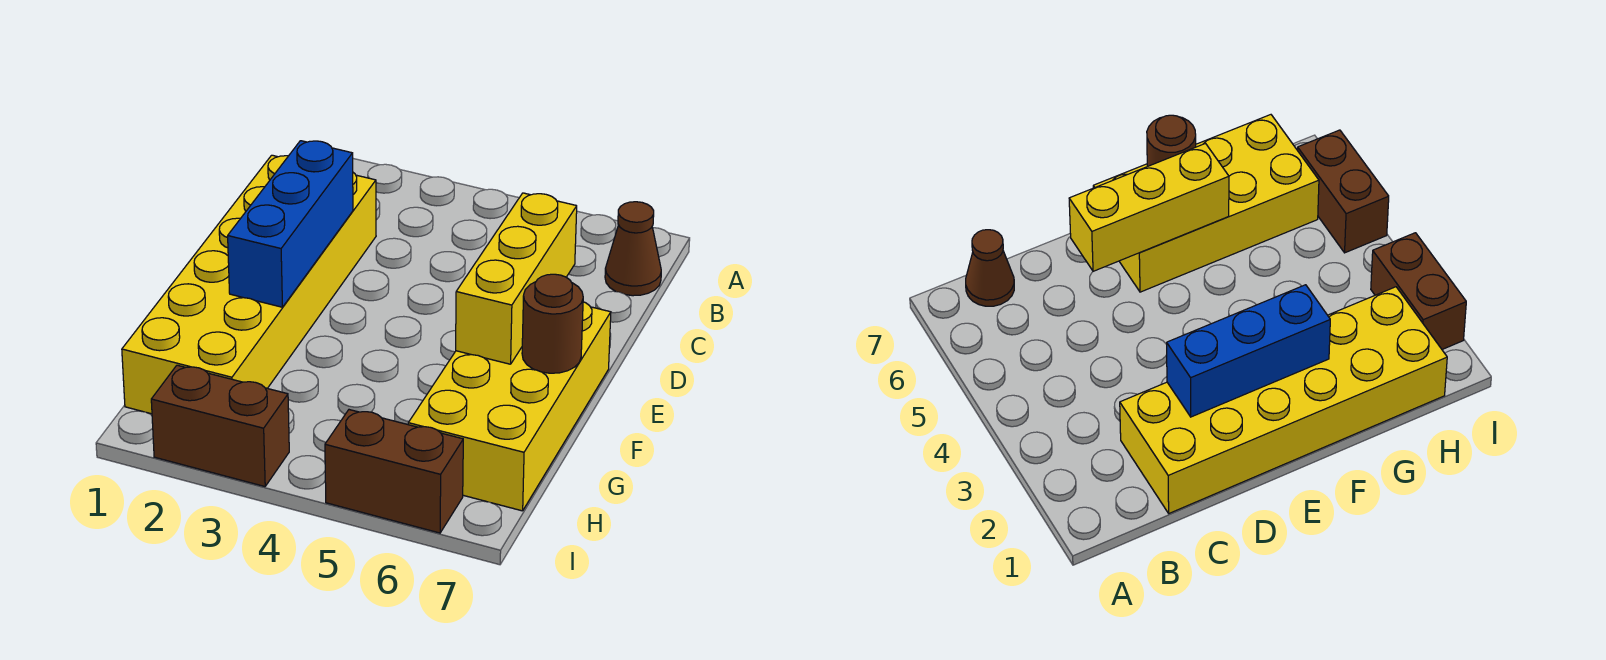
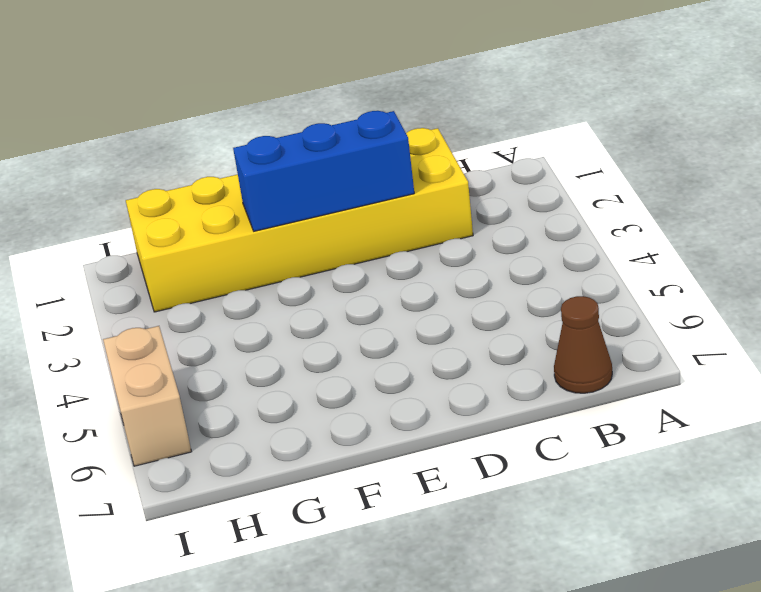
tan brick I5:I6 level 1 -> brown brick I5:I6 level 1
none -> yellow brick E6:H7 level 1
none -> brown brick I2:I3 level 1

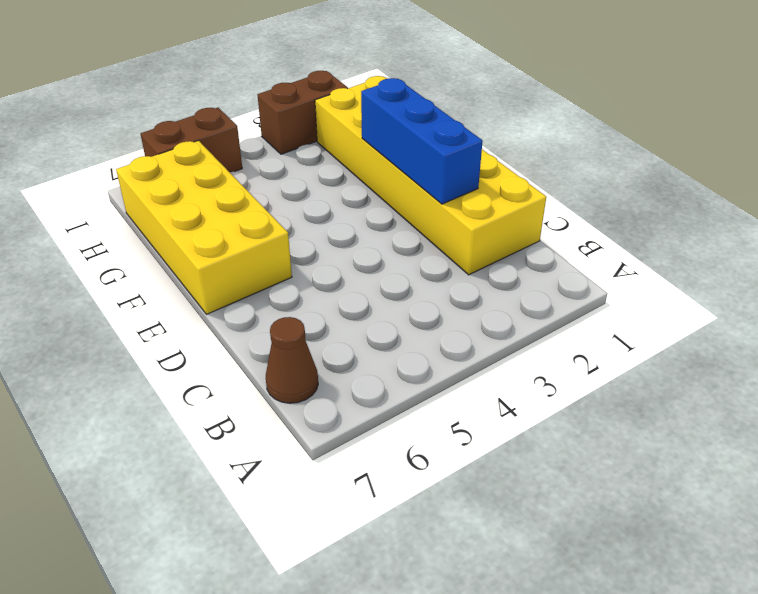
none -> yellow brick D6:F6 level 2
none -> brown round brick F7 level 2

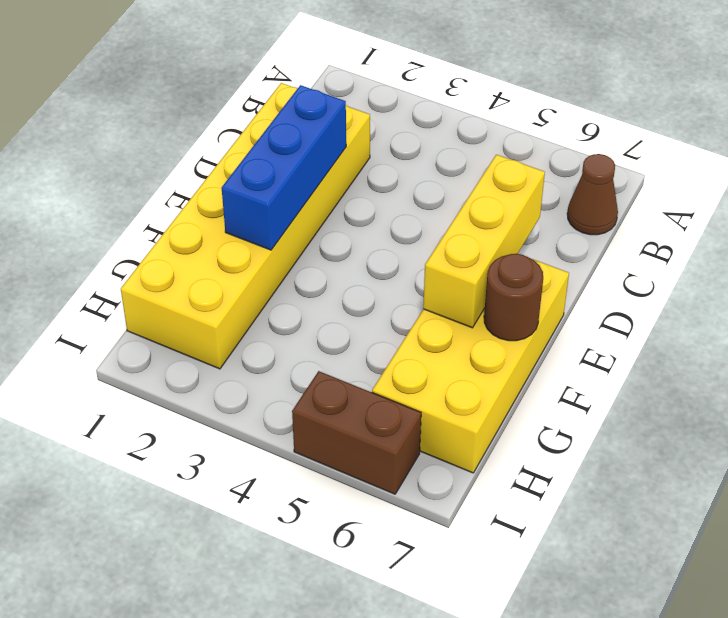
none -> brown brick I2:I3 level 1

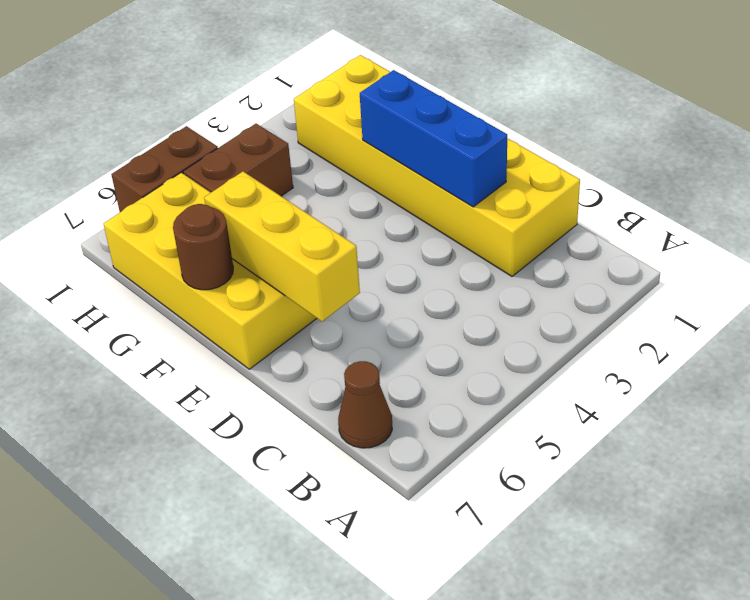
brown brick H4:H5 level 1 -> brown brick I2:I3 level 1

